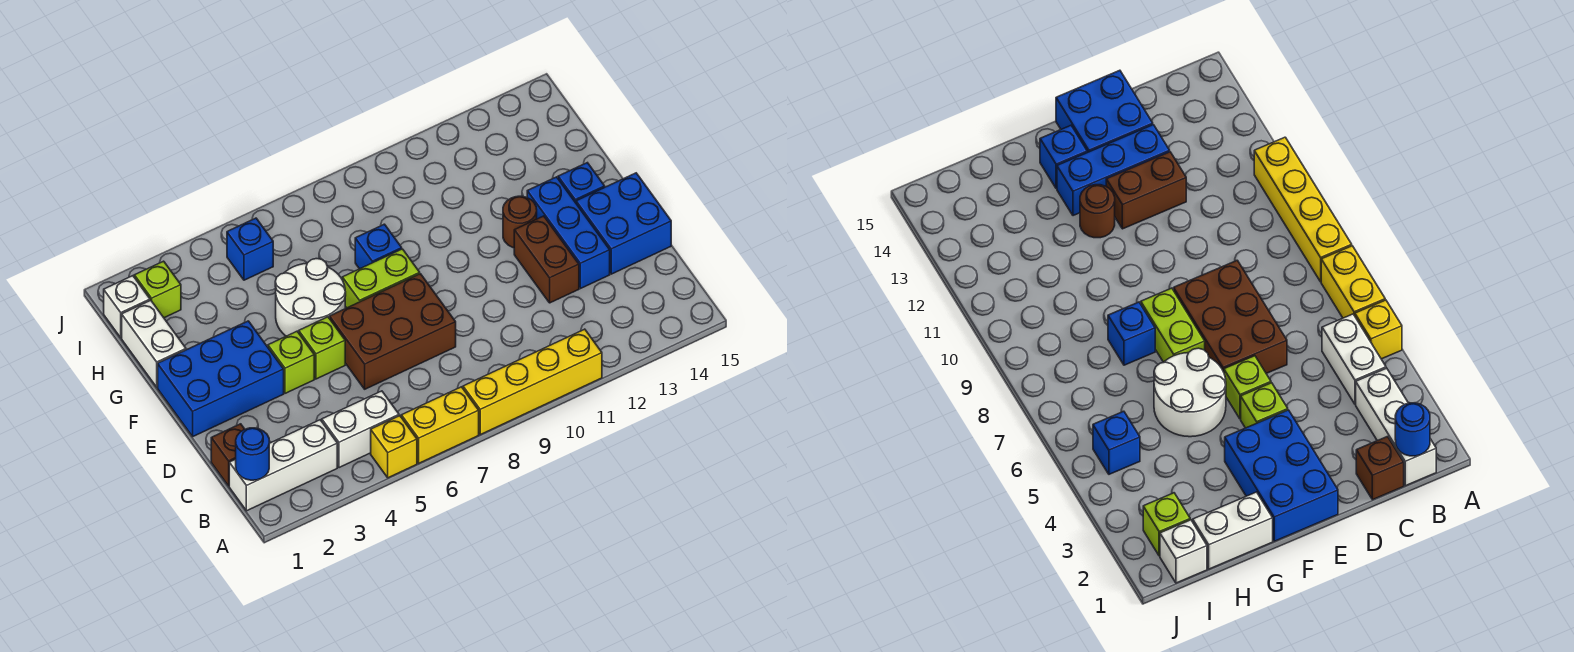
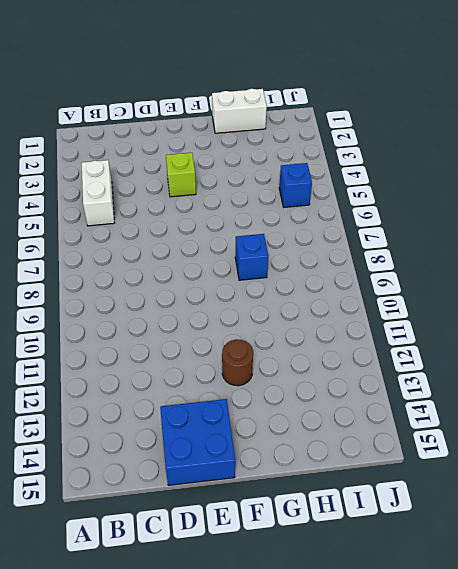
none -> yellow brick A5 level 1
none -> yellow brick A6:A7 level 1
none -> yellow brick A8:A11 level 1

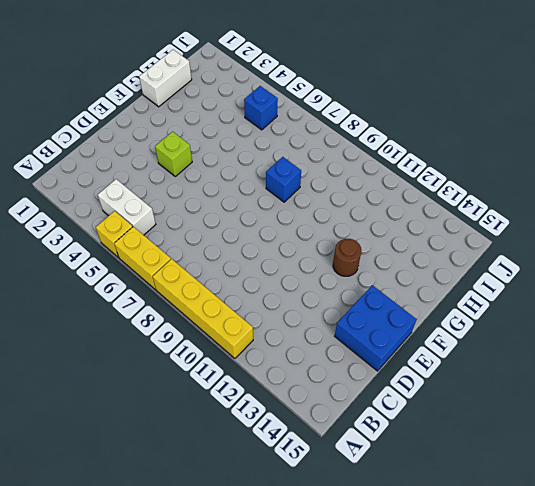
none -> white brick B1:B3 level 1
none -> brown brick C1 level 1
none -> brown brick D6:E8 level 1

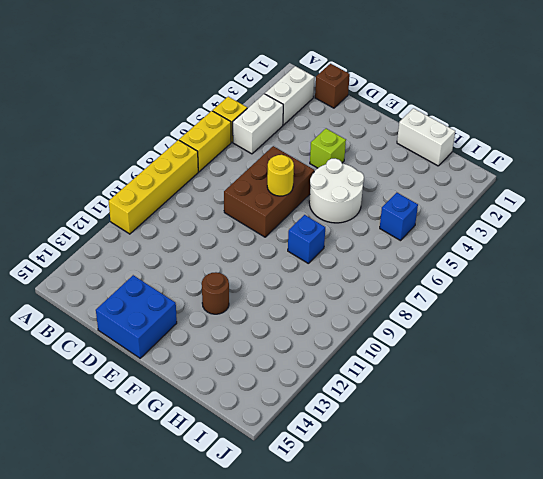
white brick B2:B3 level 1 -> white brick B1:B3 level 1
yellow round brick E7 level 2 -> none
none -> brown brick D12:E12 level 1
none -> blue brick D13:F13 level 1
none -> blue brick E1:F3 level 1

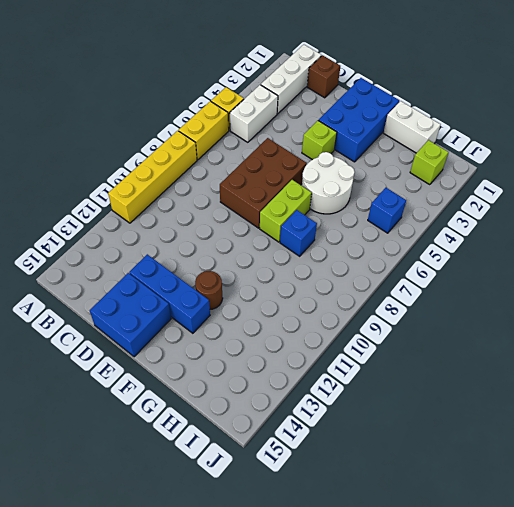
none -> brown brick D12:E12 level 1
none -> lime brick E5 level 1
none -> blue brick F14 level 1

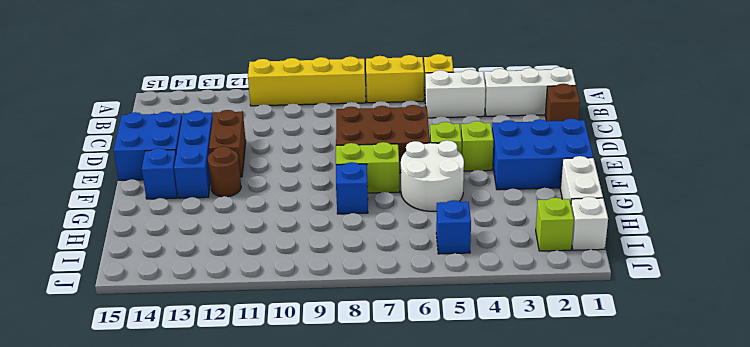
none -> blue round brick B1 level 2

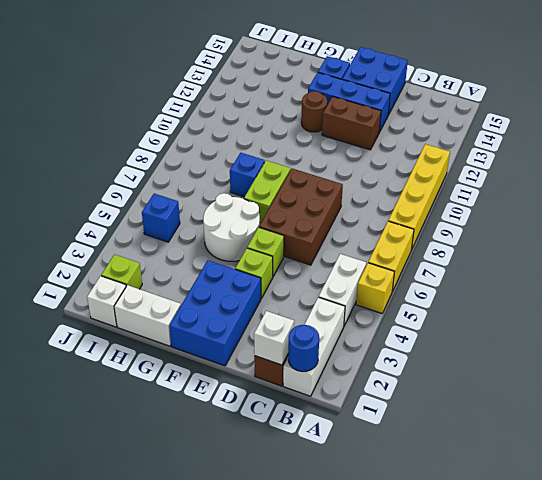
white brick C1 level 2 -> none

